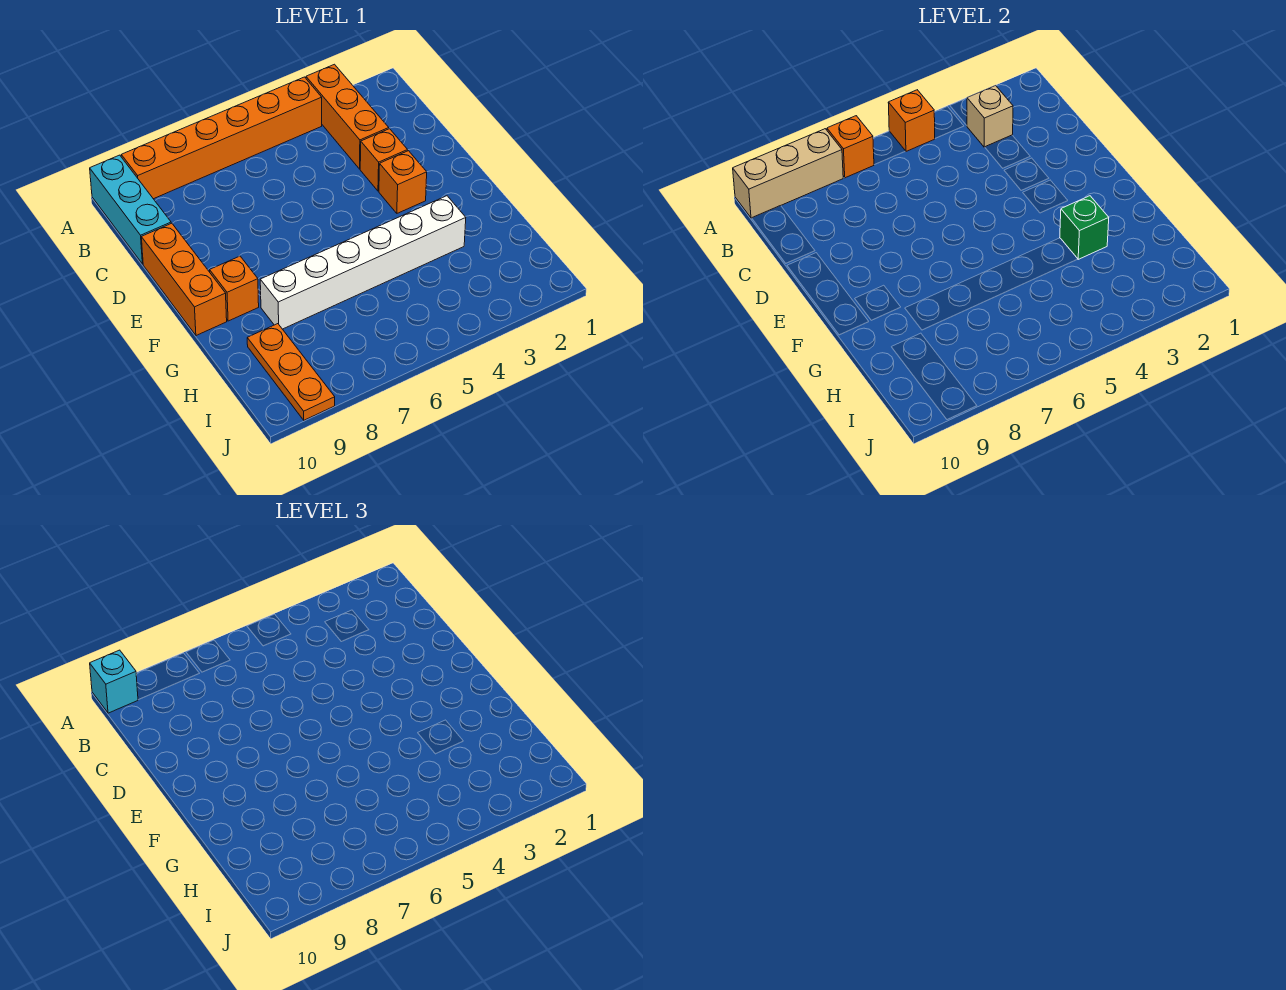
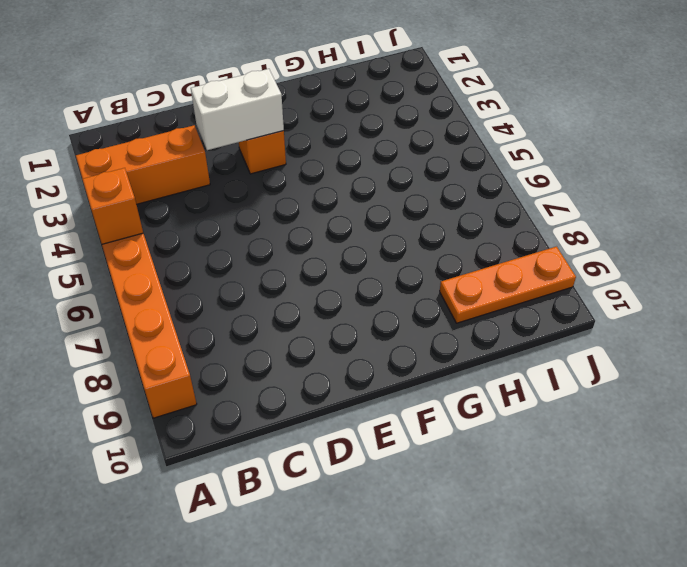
white brick D3:E3 level 2 -> none
none -> cyan brick A10:C10 level 1
none -> orange brick D3 level 1
none -> orange brick D10:F10 level 1

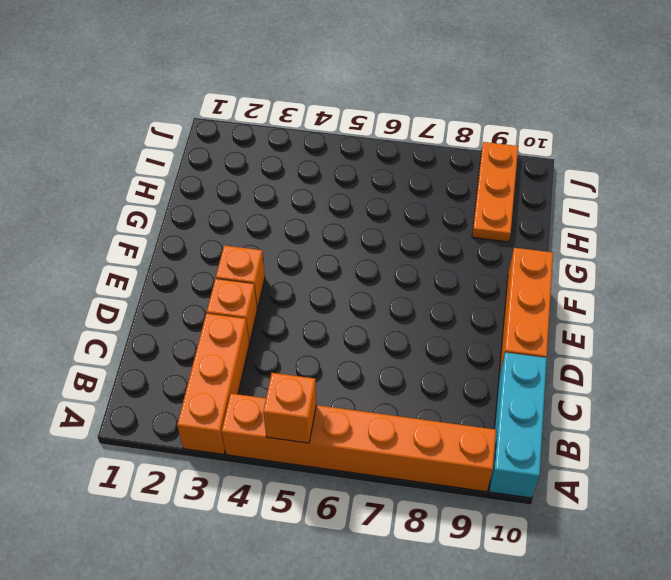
none -> orange brick F9 level 1
none -> white brick G3:G8 level 1
none -> orange brick A7 level 2

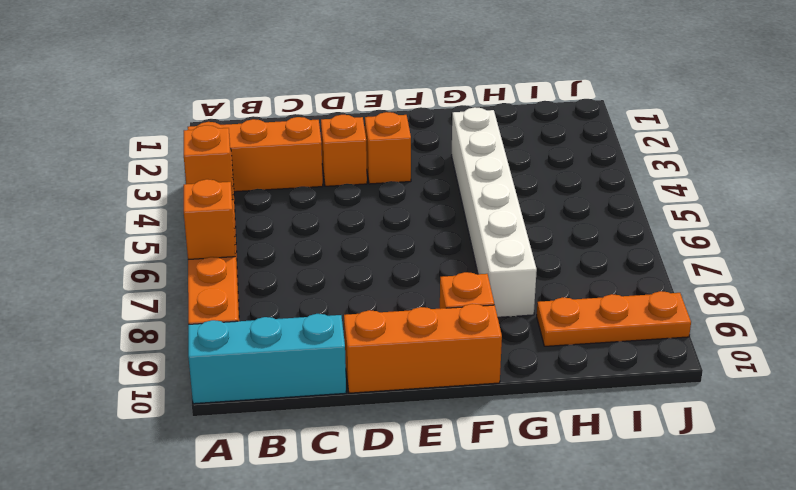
none -> tan brick A8:A10 level 2
none -> tan brick B3 level 2
none -> green brick G3 level 2

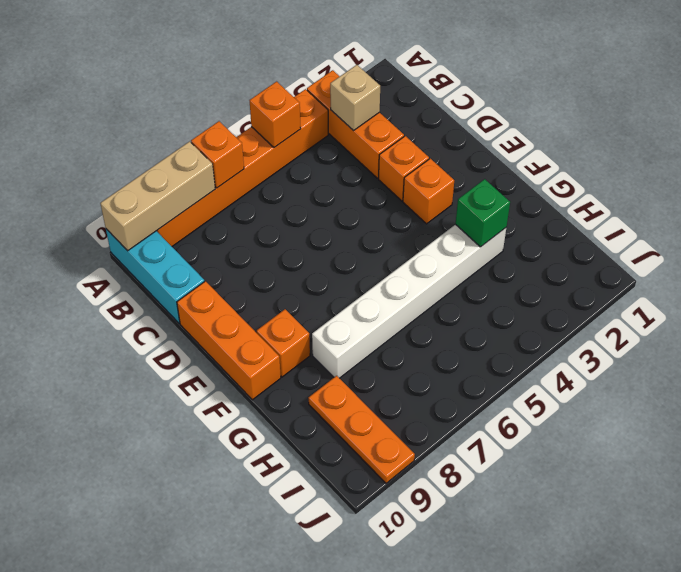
none -> cyan brick A10 level 3

